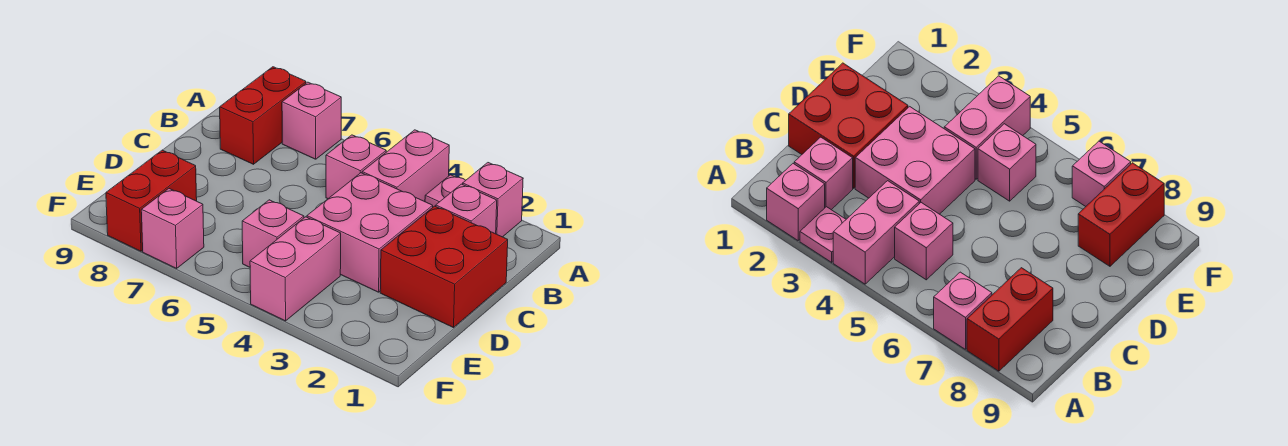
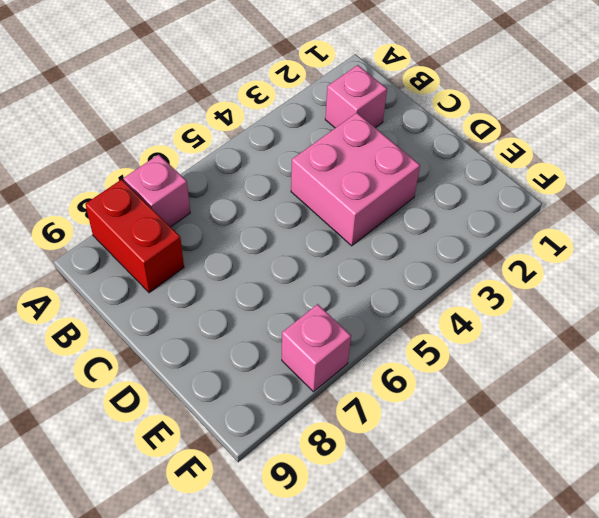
none -> pink brick A2 level 1
none -> pink plate A3 level 1
none -> pink brick A4:B4 level 1

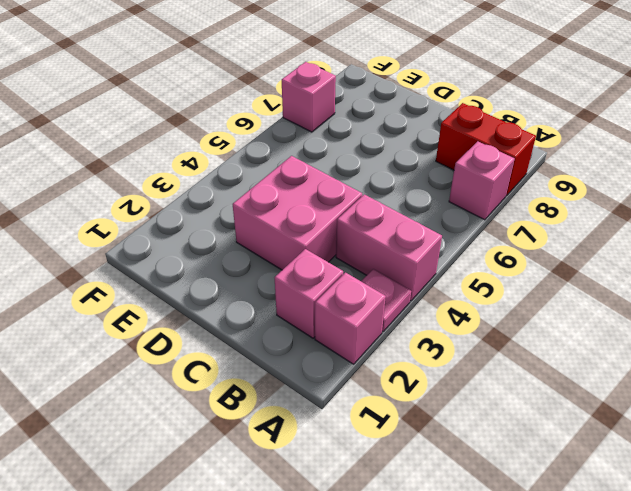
none -> pink brick B5 level 1
none -> red brick C1:D2 level 1
none -> pink brick E4:F4 level 1

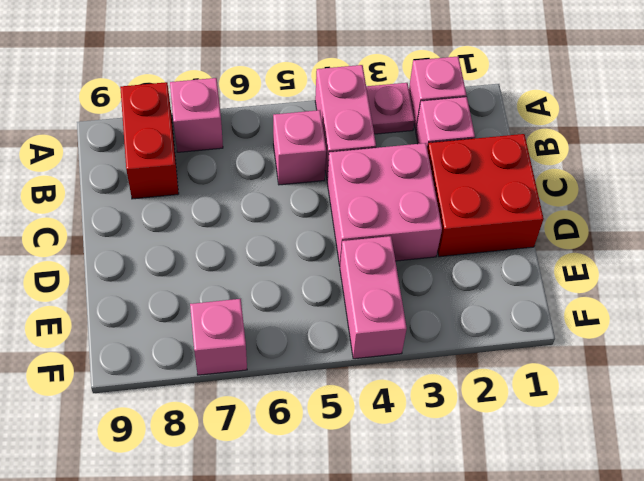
none -> pink brick E5 level 1
none -> red brick E8:F8 level 1

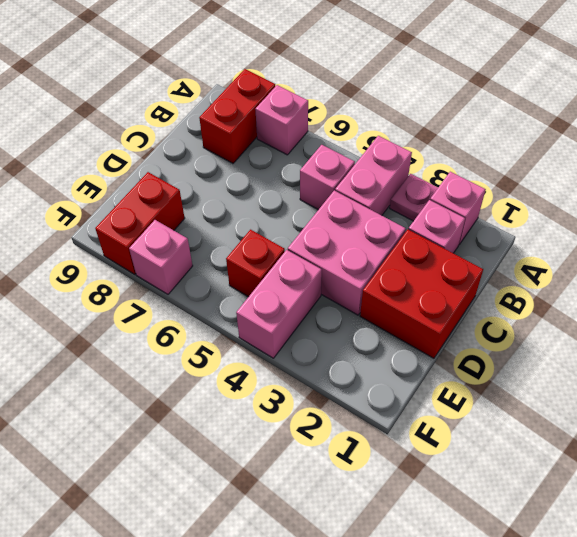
red brick E5 level 1 -> pink brick E5 level 1

